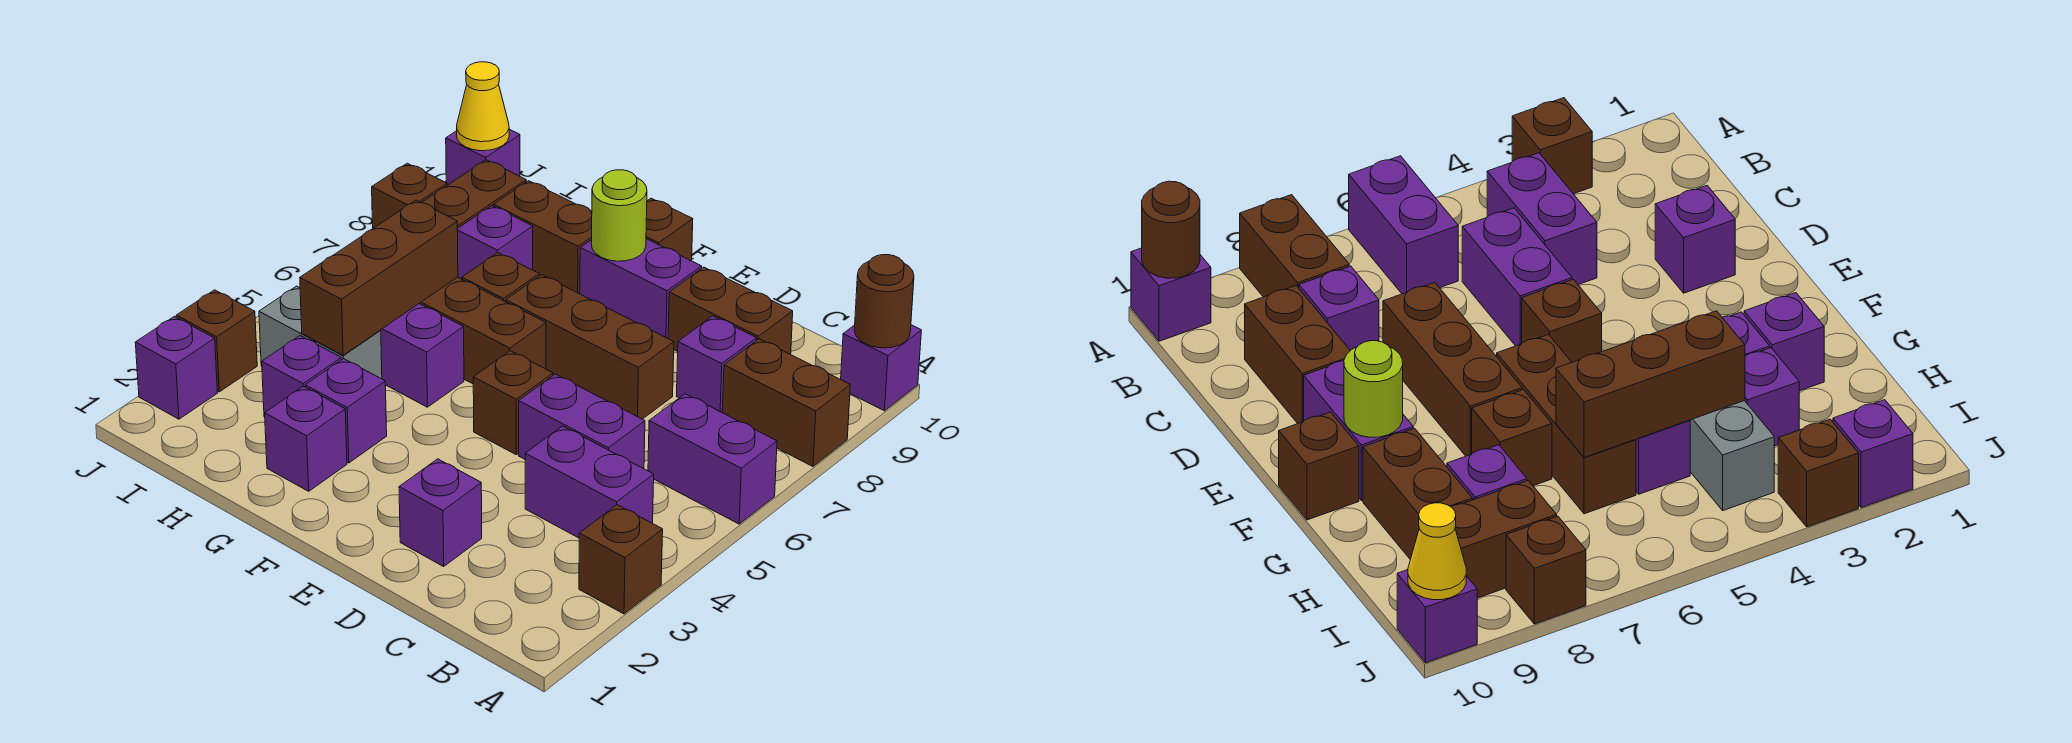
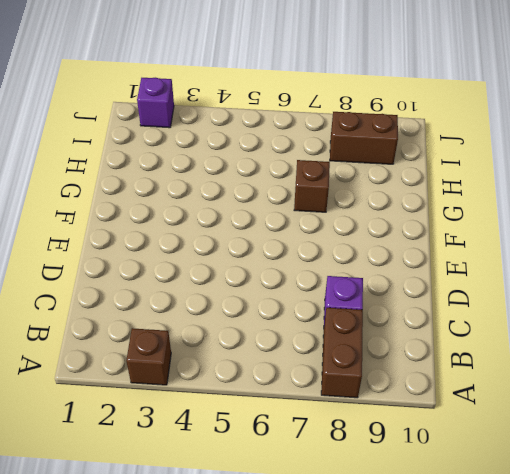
none -> purple brick A6:B6 level 1
none -> purple brick A10 level 1
none -> purple brick B4:C4 level 1
none -> purple brick C5:D5 level 1

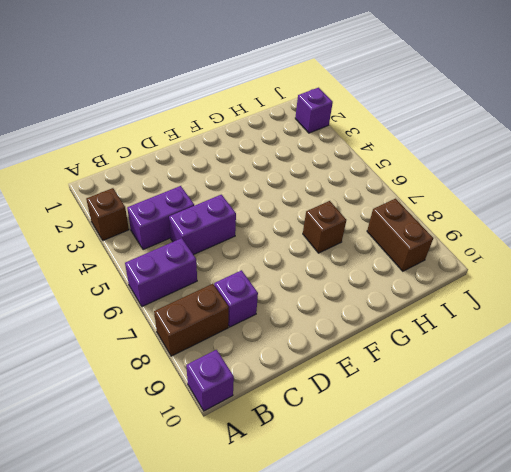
none -> brown brick C9:D9 level 1
none -> purple brick D2 level 1
none -> brown brick D7:F7 level 1
none -> brown brick E5 level 1

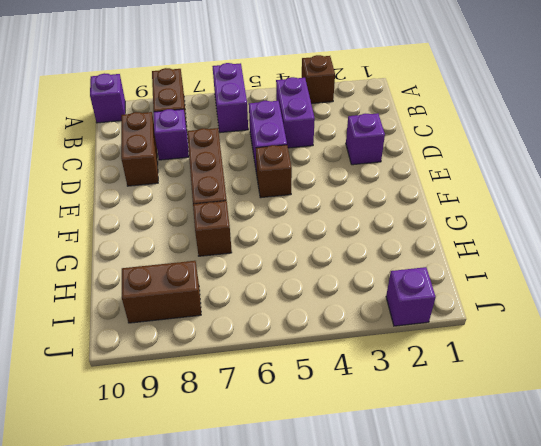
none -> purple brick E9:F9 level 1
none -> brown brick F6:H6 level 1
none -> brown brick F10 level 1
none -> purple brick G2 level 1

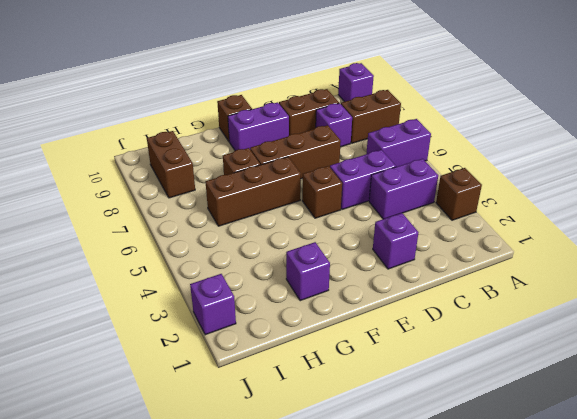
none -> purple brick G3 level 1
none -> purple brick G5:H5 level 1
none -> brown brick G9:H9 level 1
none -> purple brick H3 level 1

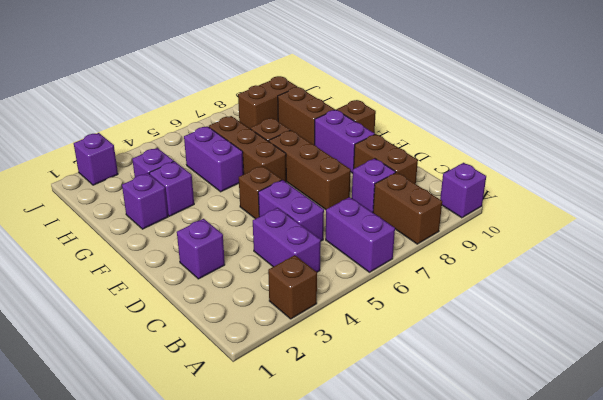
none -> grey brick H4:I4 level 1
none -> purple brick H8 level 1
none -> brown brick J3 level 1
none -> brown brick J8 level 1

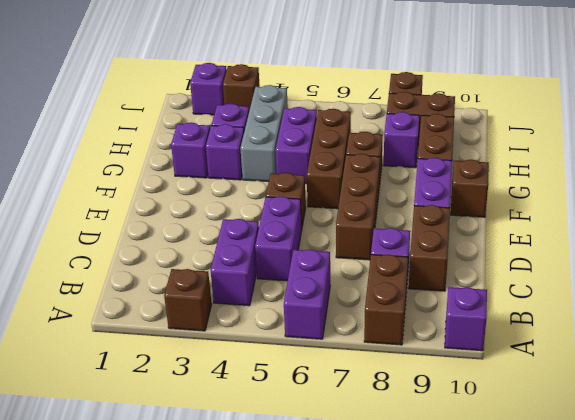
grey brick G4:I4 level 1 -> grey brick H4:I4 level 1
none -> purple brick D2 level 1
none -> purple brick J10 level 1
none -> brown round brick A10 level 2
none -> lime round brick F9 level 2

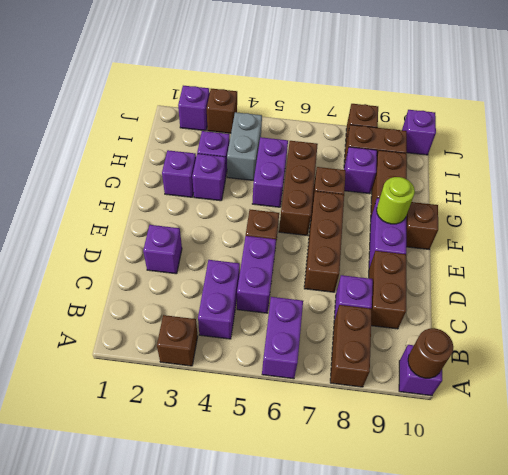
none -> brown brick H4:H6 level 2
none -> yellow cone J10 level 2

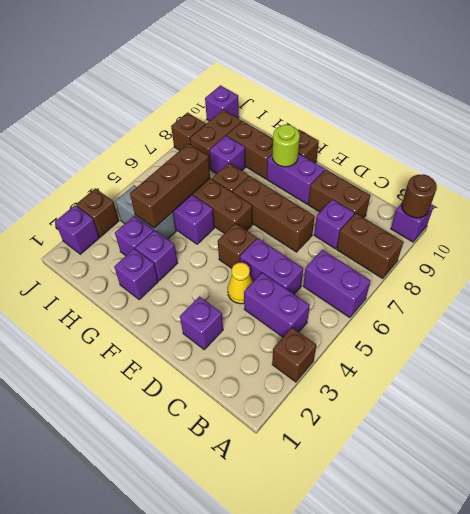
yellow cone D4 level 1 -> yellow cone J10 level 2

